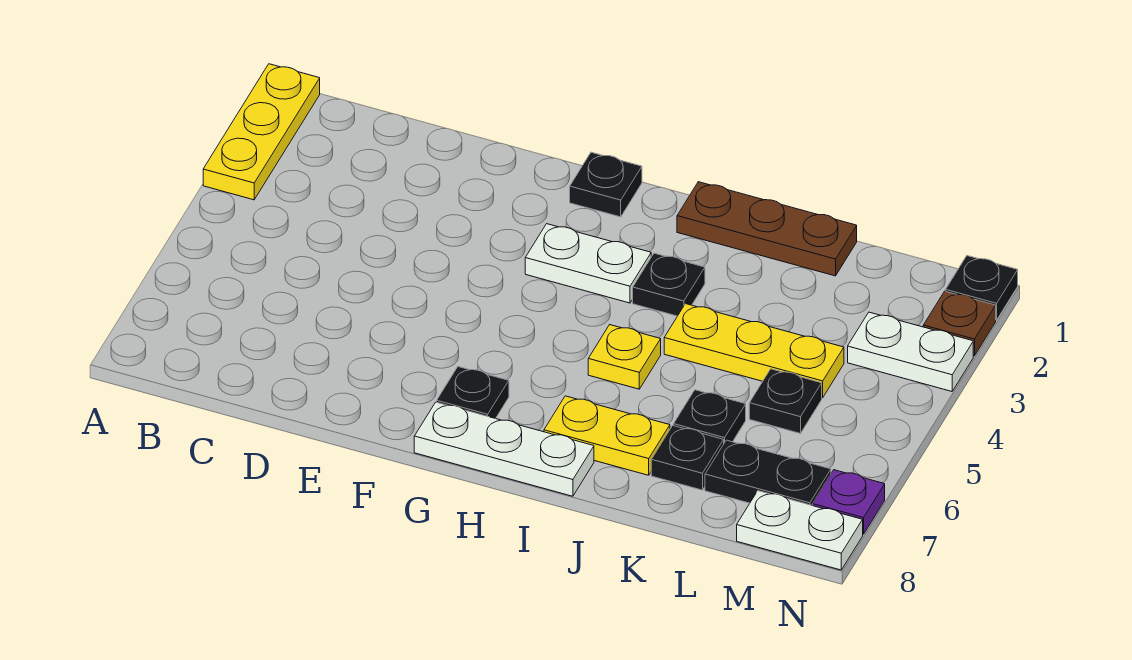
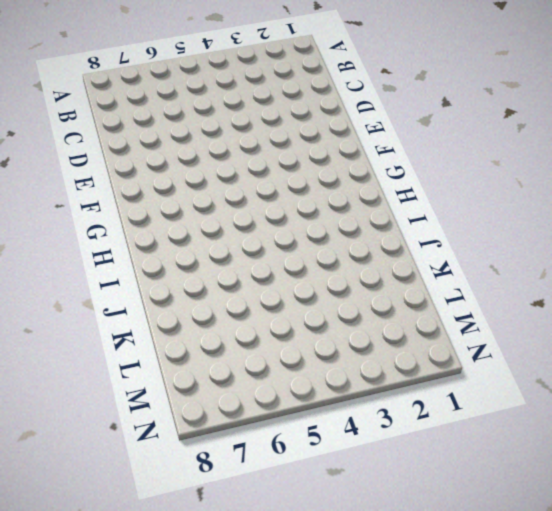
none -> yellow plate A1:A3 level 1
none -> black plate G1 level 1
none -> white plate G3:H3 level 1

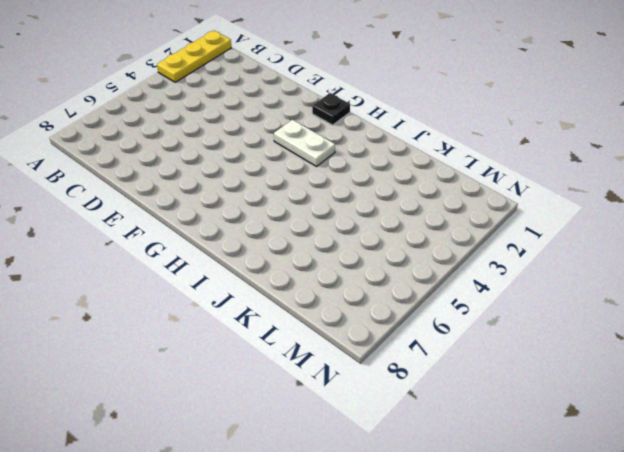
none -> black plate G7 level 1
none -> white plate G8:I8 level 1
none -> brown plate I1:K1 level 1

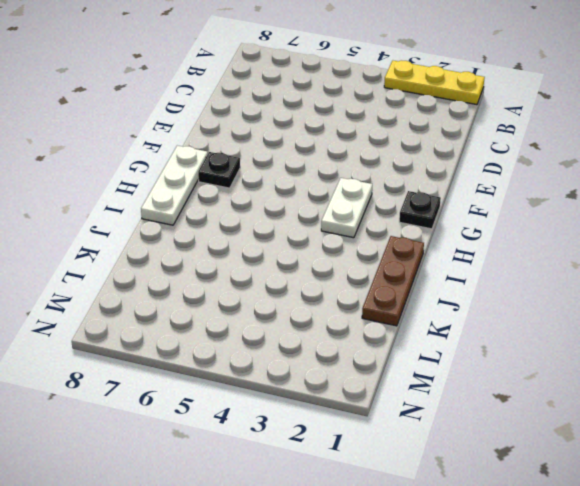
none -> black plate I3 level 1
none -> yellow plate I5 level 1
none -> yellow plate I7:J7 level 1

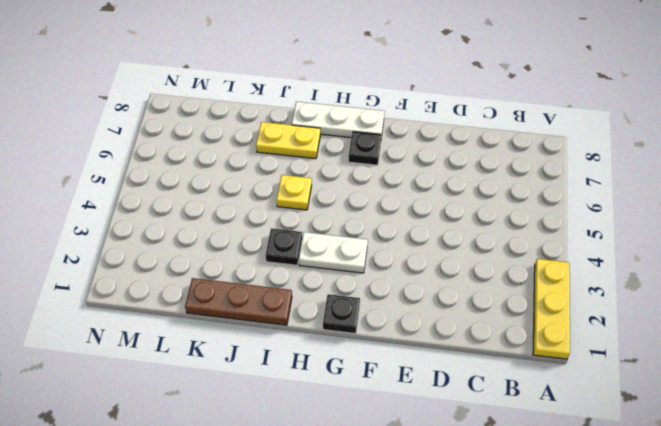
none -> yellow plate J4:L4 level 1
none -> black plate K6 level 1
none -> black plate K7 level 1

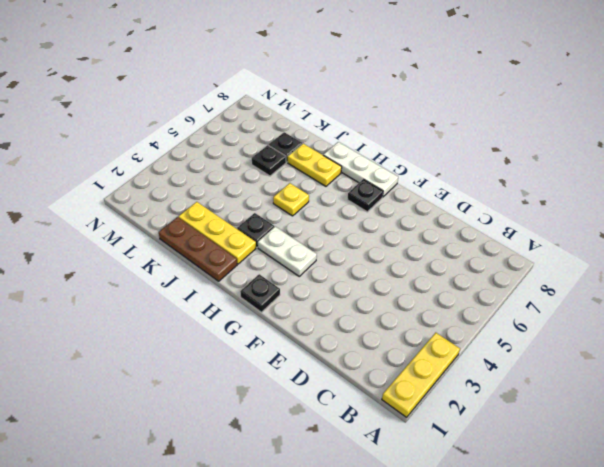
yellow plate I2:K2 level 1 -> yellow plate J4:L4 level 1
none -> black plate L5 level 1
none -> black plate L7:M7 level 1
none -> white plate M3:N3 level 1

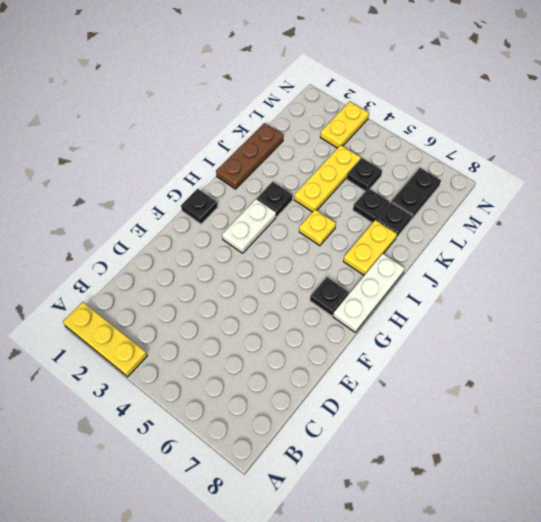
yellow plate M3:N3 level 1 -> white plate M3:N3 level 1
none -> white plate M8:N8 level 1
none -> black plate N1 level 1
none -> brown plate N2 level 1

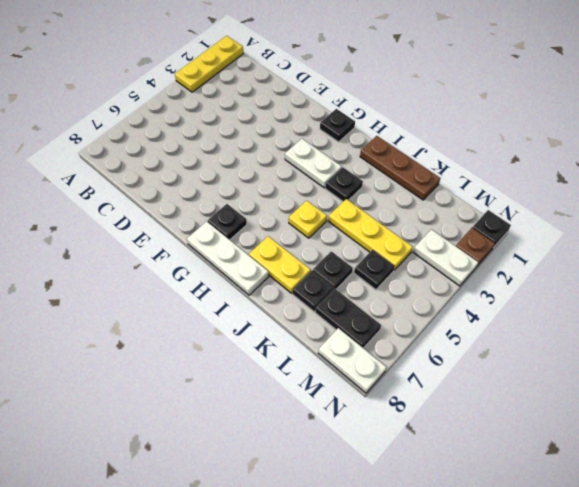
none -> purple plate N7 level 1

